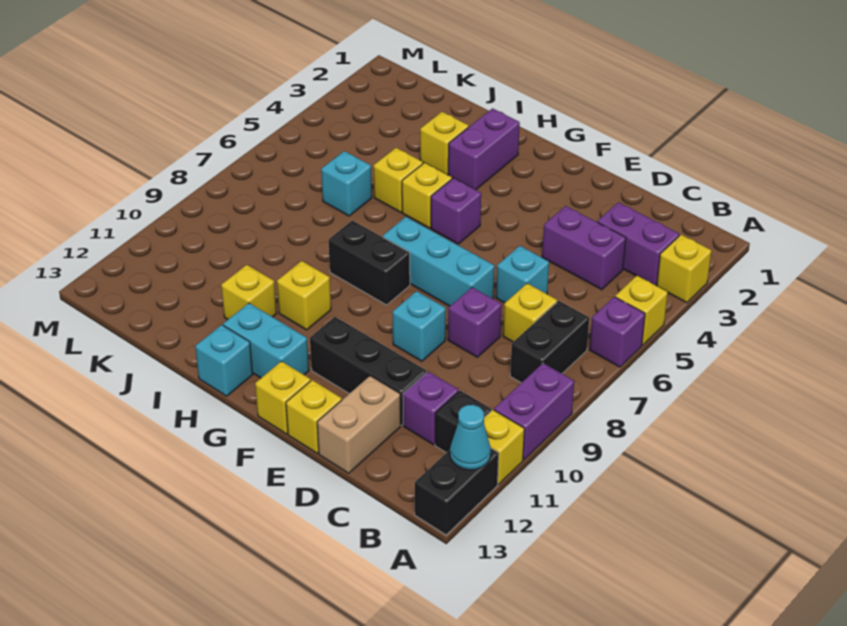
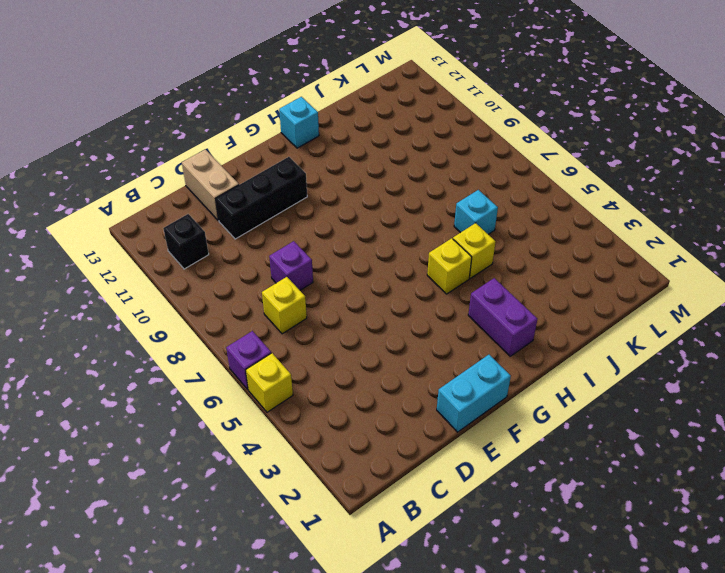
cyan brick E1:F1 level 1 -> cyan brick G12:H12 level 1
none -> yellow brick A3 level 1
none -> purple brick A9:A10 level 1
none -> yellow brick A11 level 1
none -> black brick A12:A13 level 1

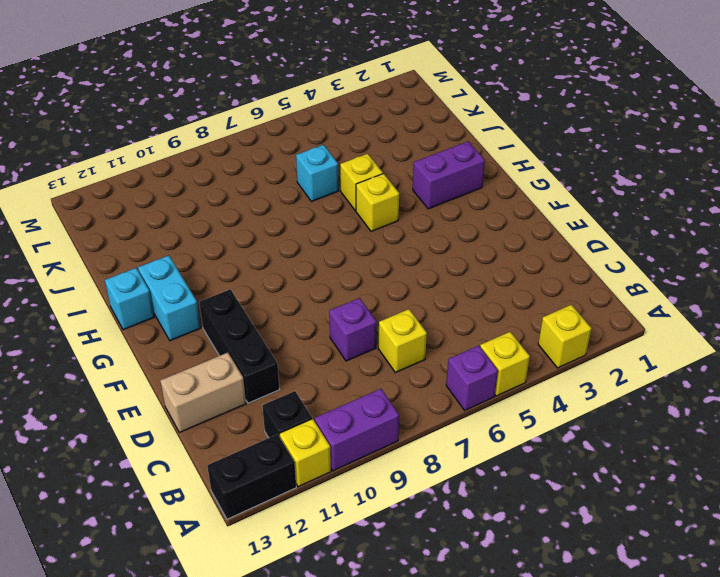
none -> purple brick B3:C3 level 1
none -> black brick B7:B8 level 1
none -> purple brick C4:D4 level 1
none -> purple brick C11 level 1

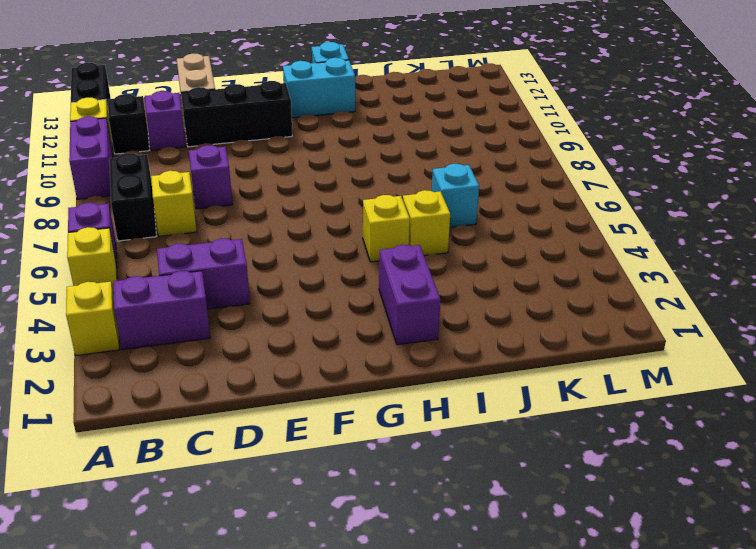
none -> cyan brick D6 level 1
none -> cyan brick E7:G7 level 1
none -> cyan brick E9 level 1
none -> yellow brick E13 level 1

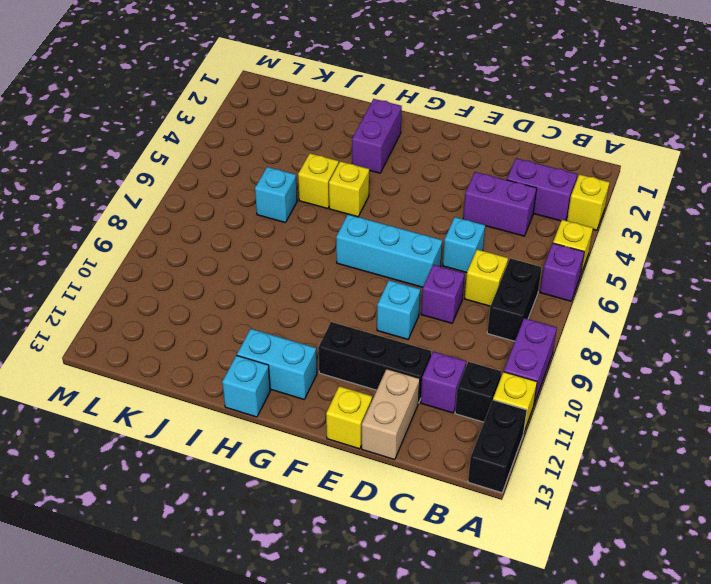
none -> yellow brick F13 level 1
none -> purple brick G5 level 1
none -> black brick G8:H8 level 1
none -> yellow brick H10 level 1

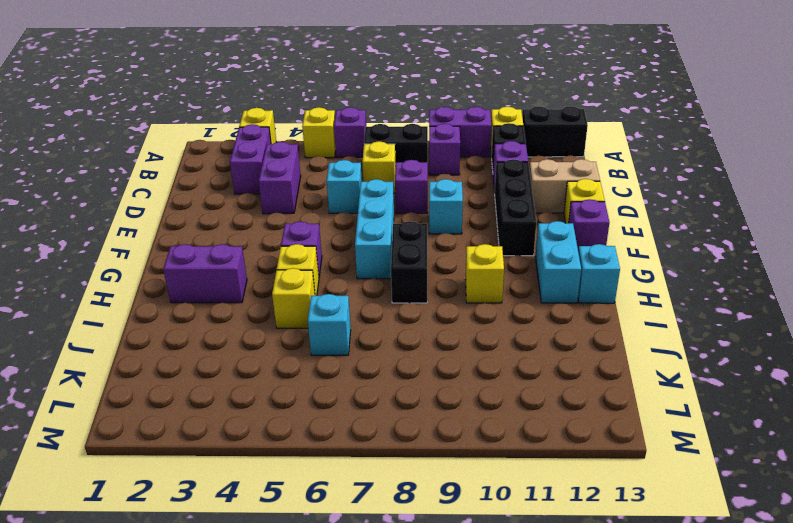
purple brick B9 level 1 -> none
purple brick F13 level 1 -> yellow brick F13 level 1
none -> yellow brick I3 level 1
none -> yellow brick I11 level 1
none -> cyan cone A12 level 2

